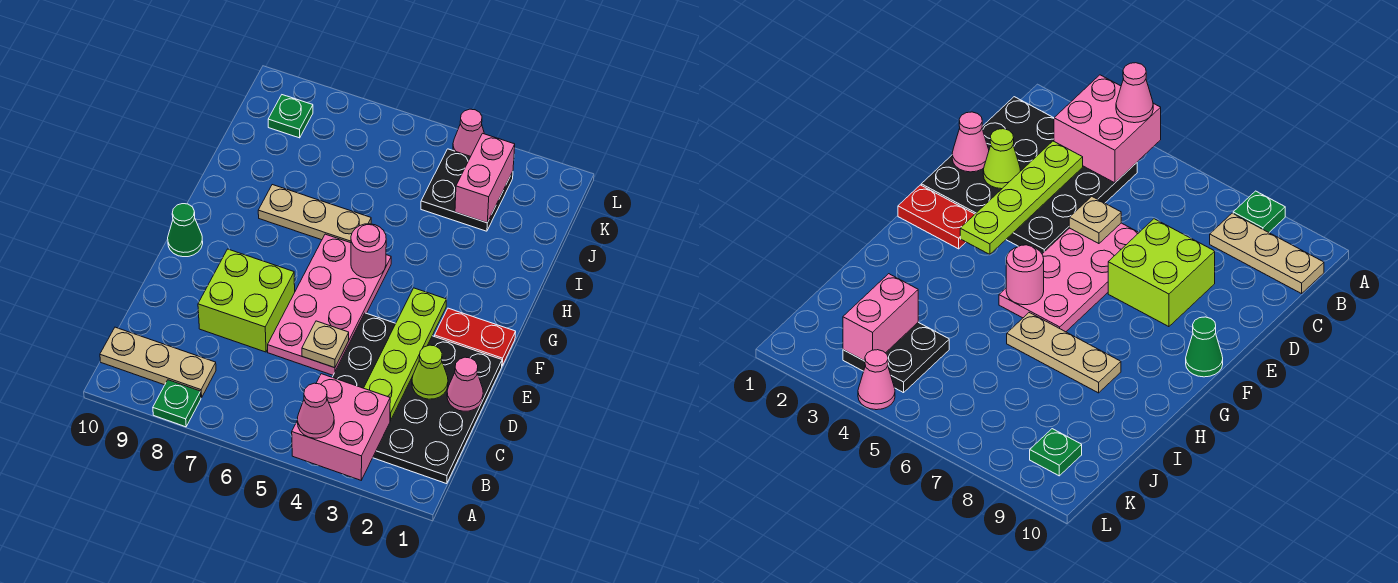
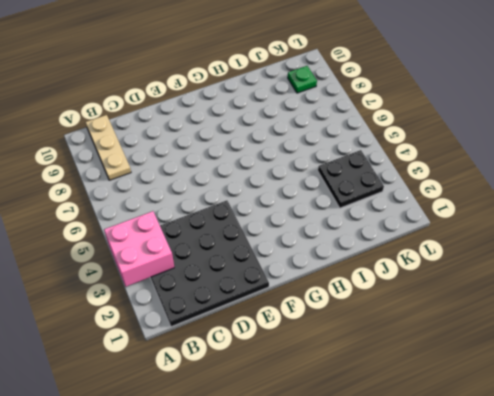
none -> green plate A8 level 1
none -> pink plate D5:G6 level 1
none -> lime brick D7:E8 level 1

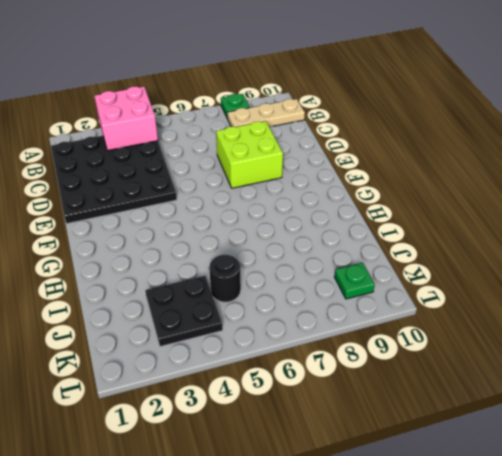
black round brick J5 level 1 -> none
none -> pink plate D5:G6 level 1
none -> red plate F1:F2 level 1
none -> green cone F10 level 1

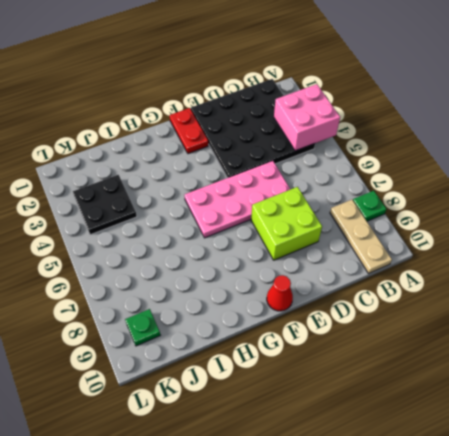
red cone F10 level 1 -> green cone F10 level 1
none -> tan plate H6:H8 level 1
none -> pink cone L4 level 1
none -> lime plate C3:F3 level 2

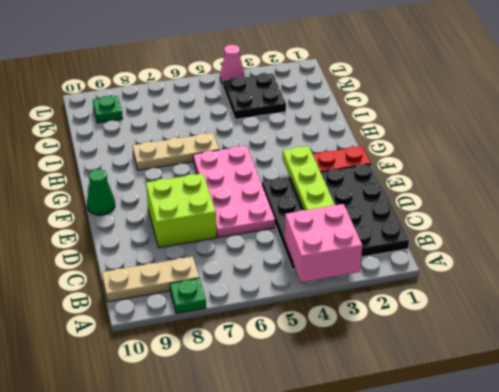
none -> pink cone D1 level 2
none -> lime cone D2 level 2
none -> tan plate D5 level 2

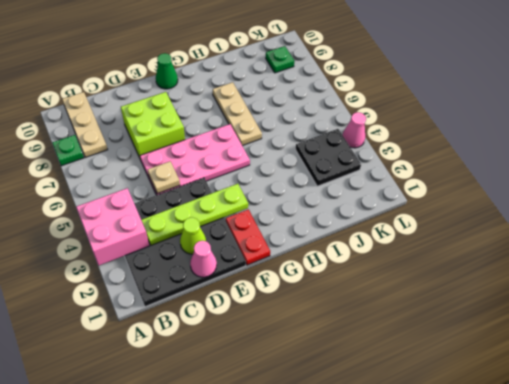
none -> pink round brick G5 level 2
none -> pink brick J3:K3 level 2
none -> pink cone A4 level 3

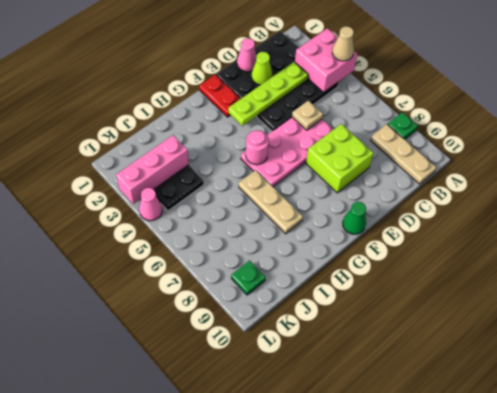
tan cone A4 level 3 -> pink cone A4 level 3
pink brick J3:L3 level 2 -> pink brick J3:K3 level 2

